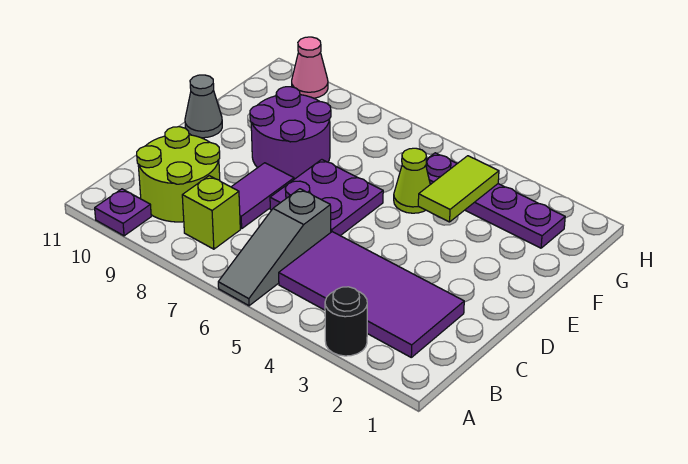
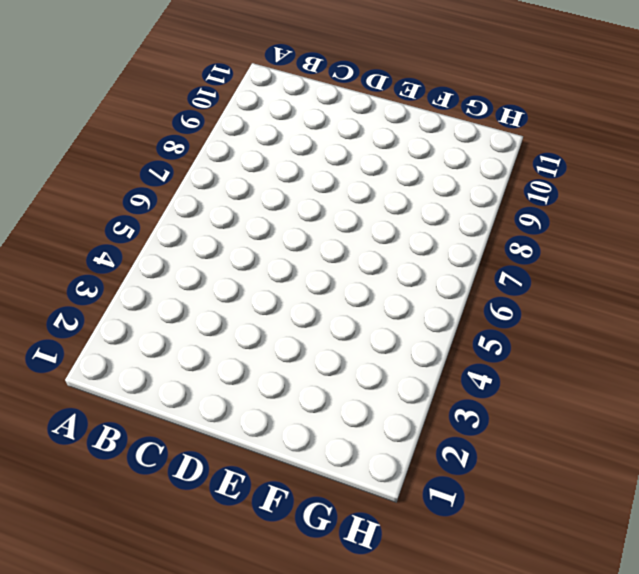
none -> black round brick A3 level 1
none -> grey slope A6:C6 level 1 top C
none -> purple plate A10 level 1

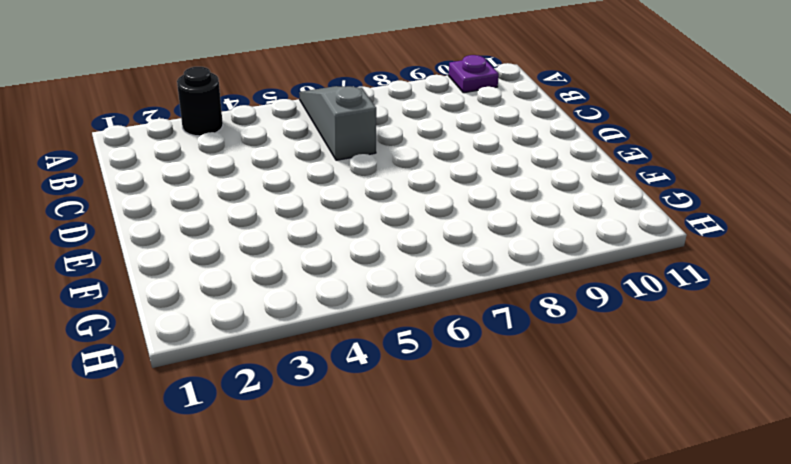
none -> purple tile B2:C5 level 1
none -> lime brick B8 level 1
none -> lime round brick B9:C10 level 1

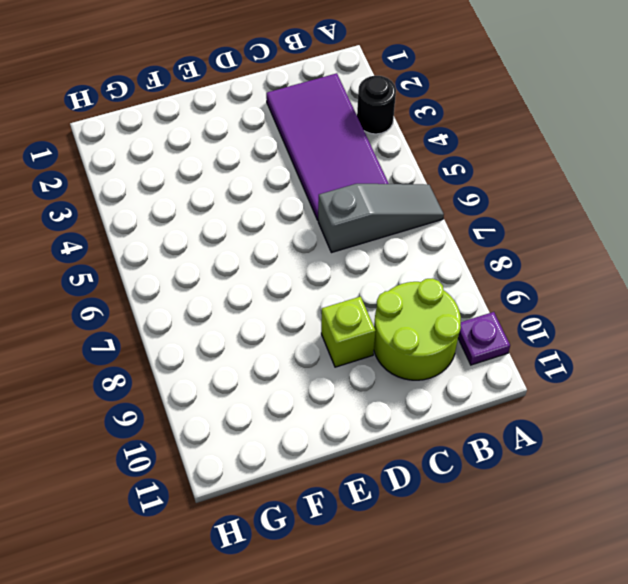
lime brick D9 level 1 -> lime brick B8 level 1
none -> purple tile C8:D8 level 1
none -> purple plate D6:E7 level 1
none -> purple round brick E8:F9 level 1

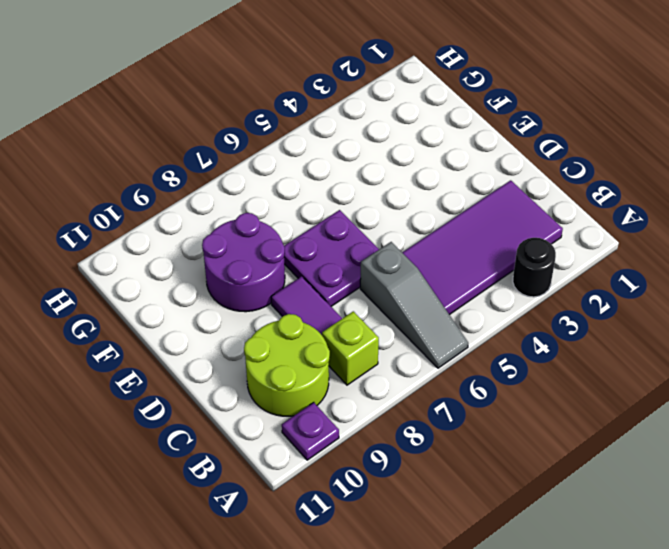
none -> grey cone E11 level 1
none -> lime cone F5 level 1
none -> purple plate G2:G5 level 1

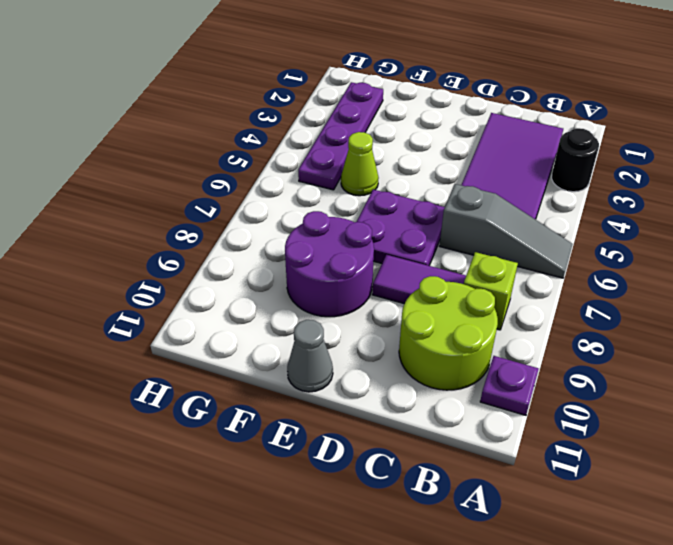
none -> pink cone H10 level 1
none -> lime tile F4:G4 level 2

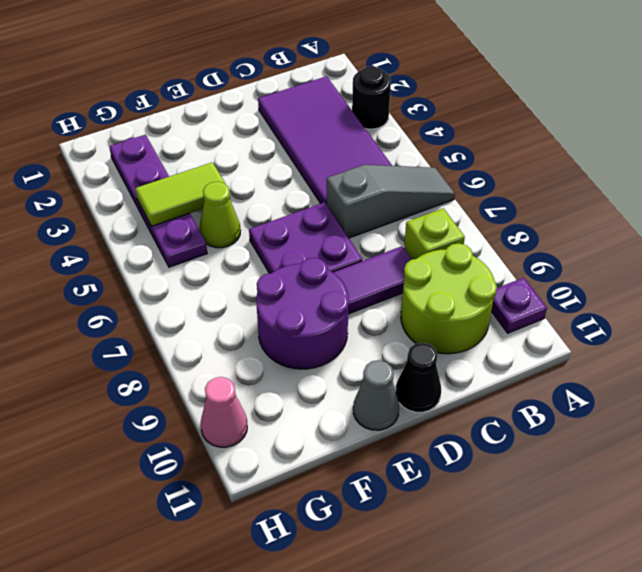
black cone D11 level 1 -> none

